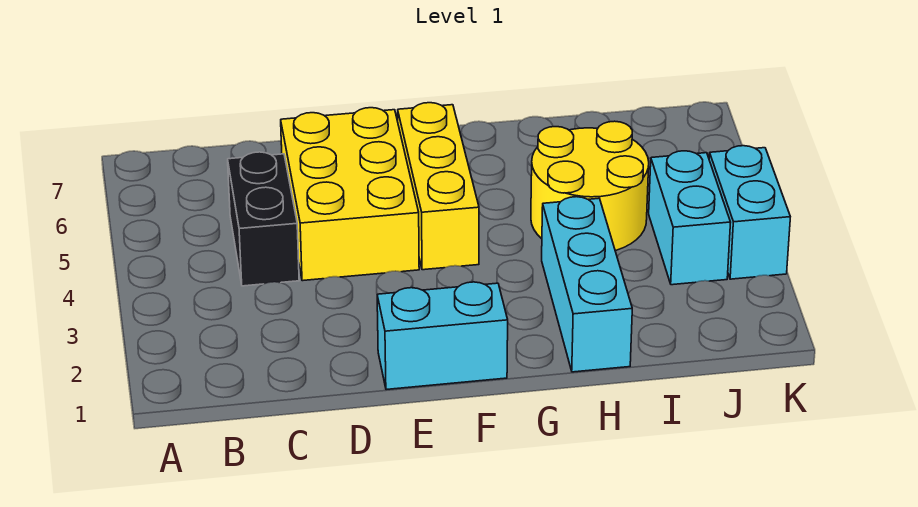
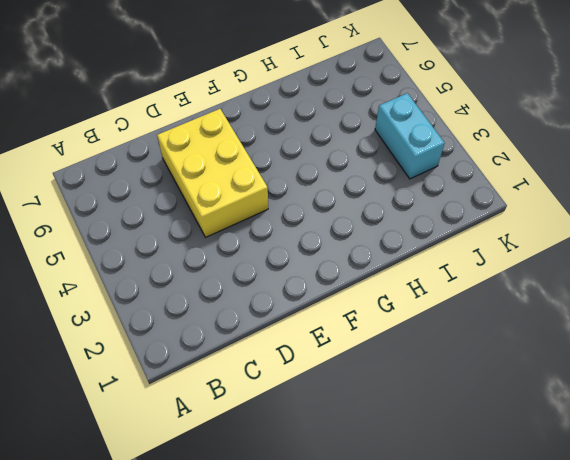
none -> black brick C4:C5 level 1
none -> cyan brick E1:F1 level 1

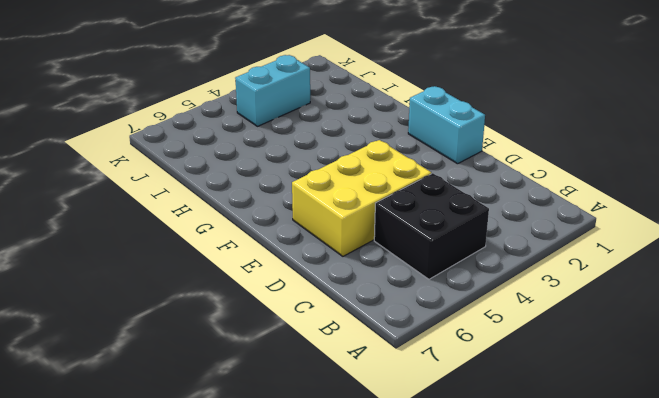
black brick B4:C5 level 1 -> black brick C4:C5 level 1
none -> yellow brick F4:F6 level 1
none -> cyan brick H1:H3 level 1

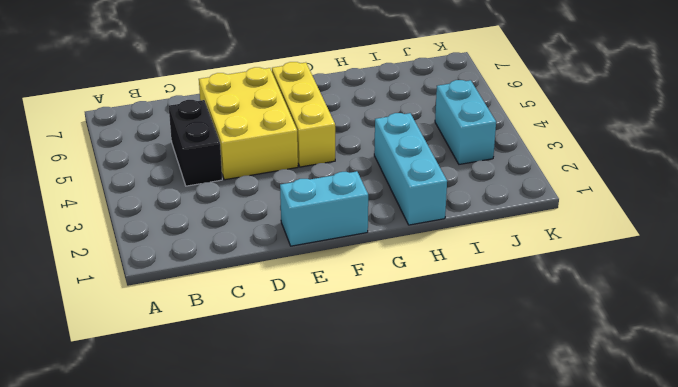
none -> yellow round brick H4:I5 level 1
none -> cyan brick K3:K4 level 1

